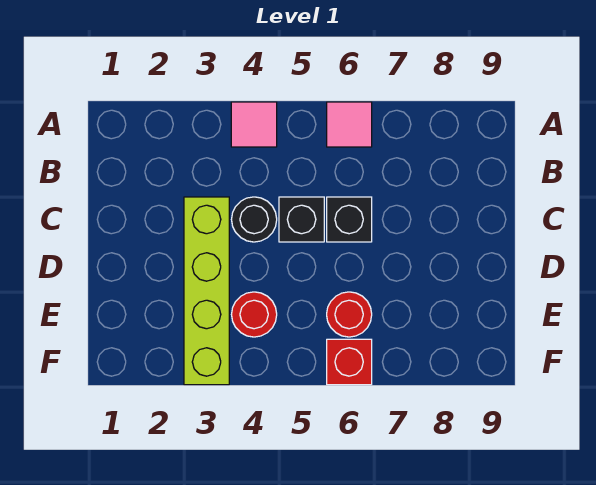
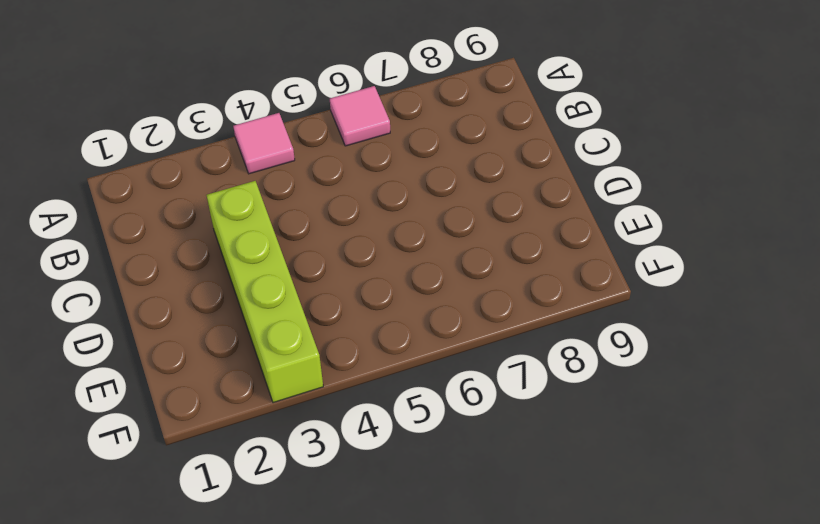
none -> black round brick C4 level 1
none -> black brick C5 level 1

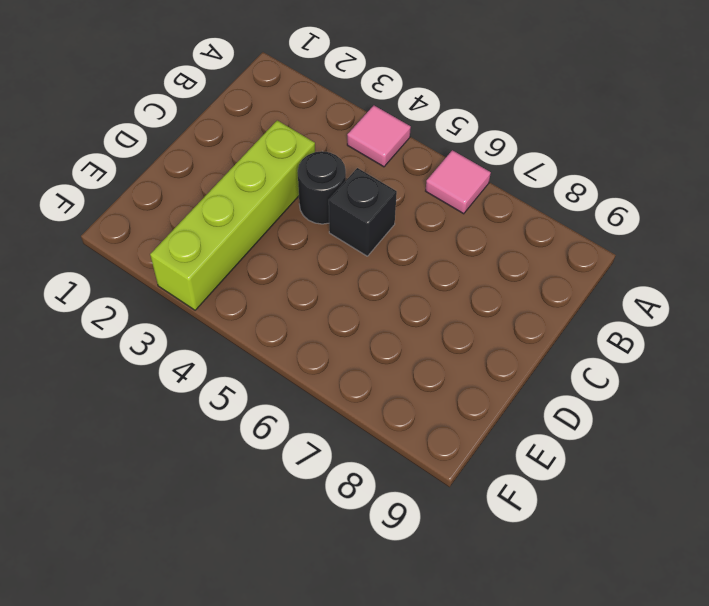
none -> black brick C6 level 1
none -> red round brick E4 level 1

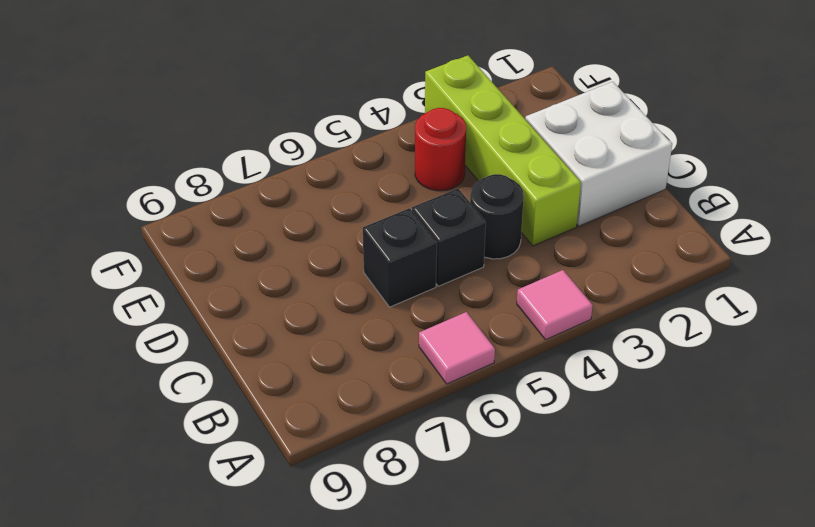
white brick C1:D2 level 1 -> none
none -> red round brick E6 level 1
none -> red brick F6 level 1

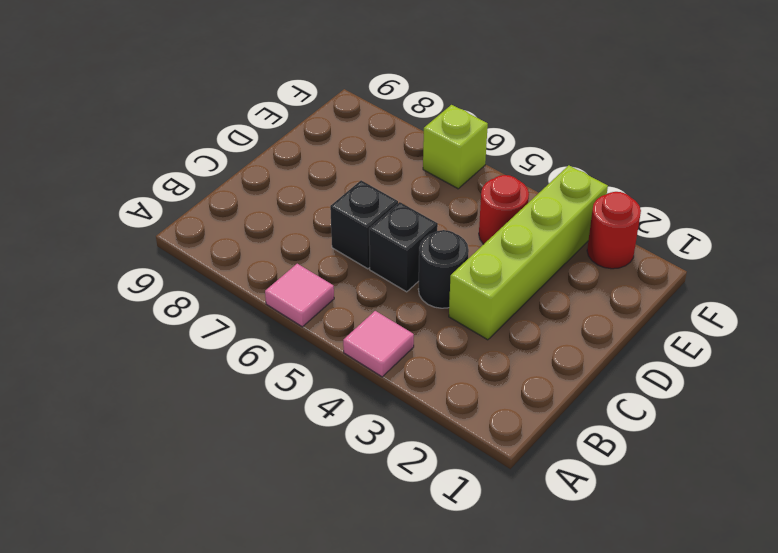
red round brick F2 level 1 -> red round brick E6 level 1
lime brick F6 level 1 -> red brick F6 level 1

